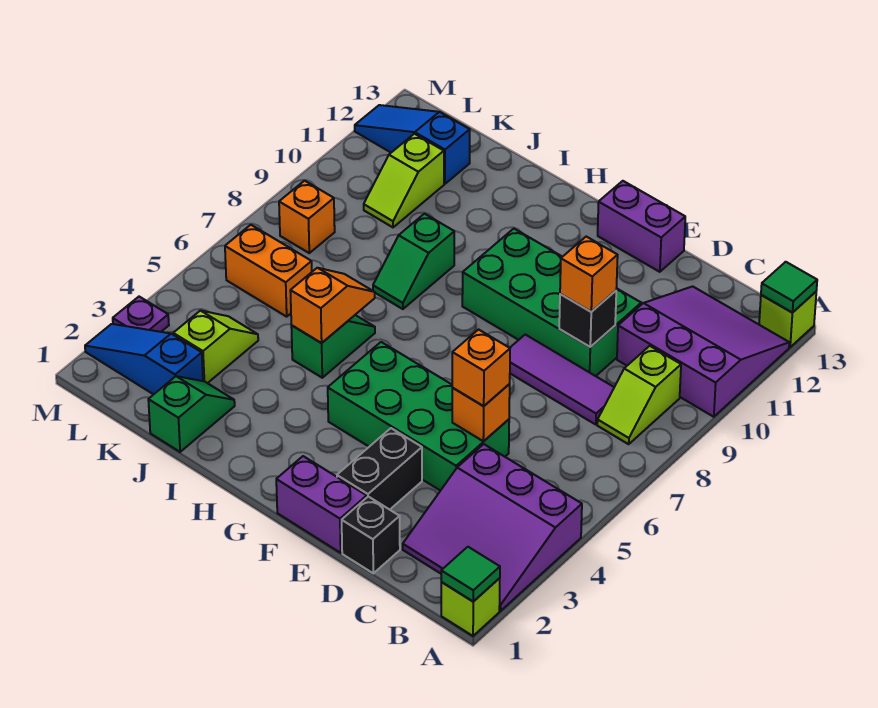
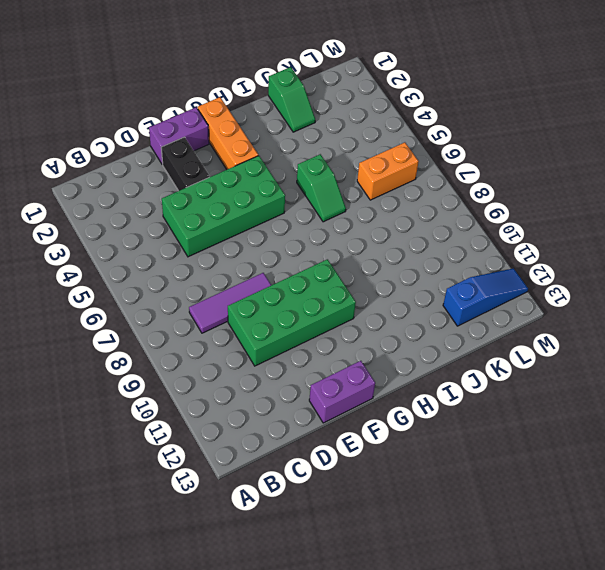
orange brick G1:G3 level 1 -> none
none -> lime brick A1 level 1
none -> purple slope A2:C4 level 1 top 4
none -> purple slope A10:C12 level 1 top 10

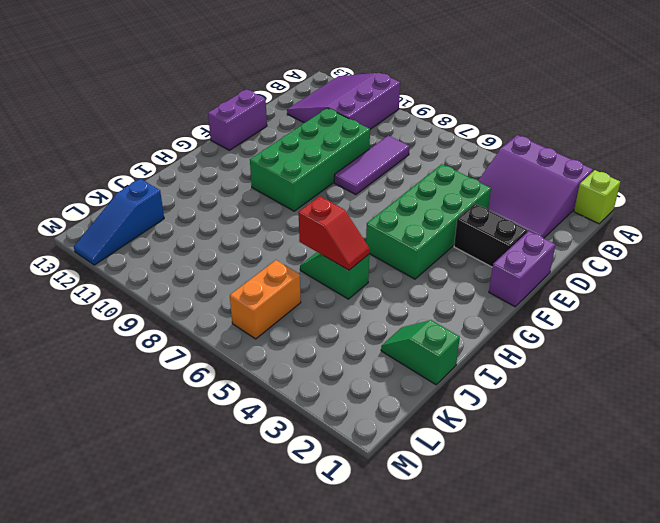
purple slope A2:C4 level 1 top A -> purple slope A2:C4 level 1 top 4
red slope I5:I6 level 2 top 6 -> orange slope I5:I6 level 2 top 5
none -> lime brick A13 level 1
none -> lime slope B8:B9 level 1 top 9
none -> black brick D1 level 1

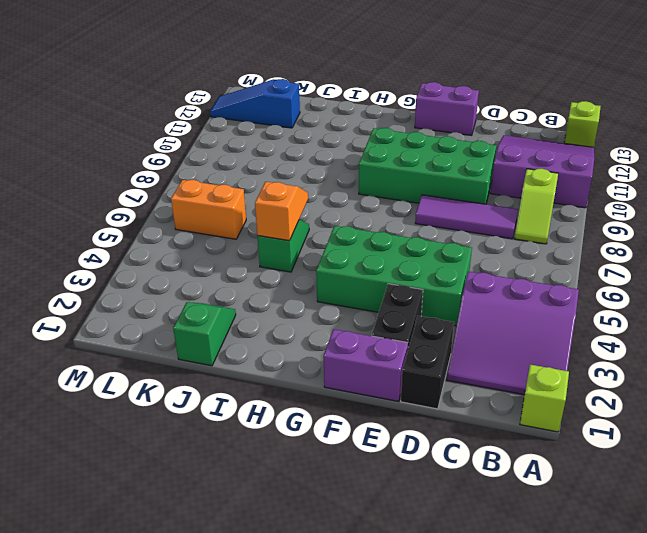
black brick D1:D2 level 1 -> black brick D1 level 1
none -> green slope I8:I9 level 1 top 9
none -> blue slope K2:M2 level 1 top K
none -> lime slope K3:K4 level 1 top 3

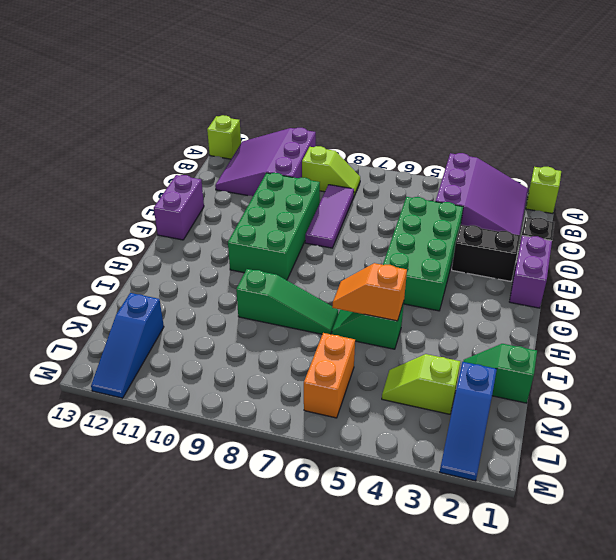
green slope I7:I9 level 1 top 9 -> green slope I8:I9 level 1 top 9
none -> lime slope K10:K11 level 1 top 11
none -> orange brick L8 level 1
none -> purple plate M3 level 1

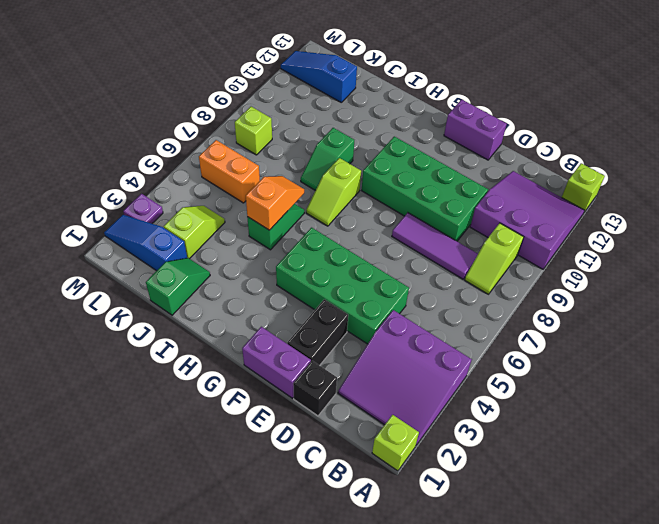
lime slope H7:H8 level 1 top 8 -> lime slope K10:K11 level 1 top 11
lime brick L8 level 1 -> orange brick L8 level 1
none -> green tile A1 level 2
none -> green tile A13 level 2
none -> orange brick D5 level 2

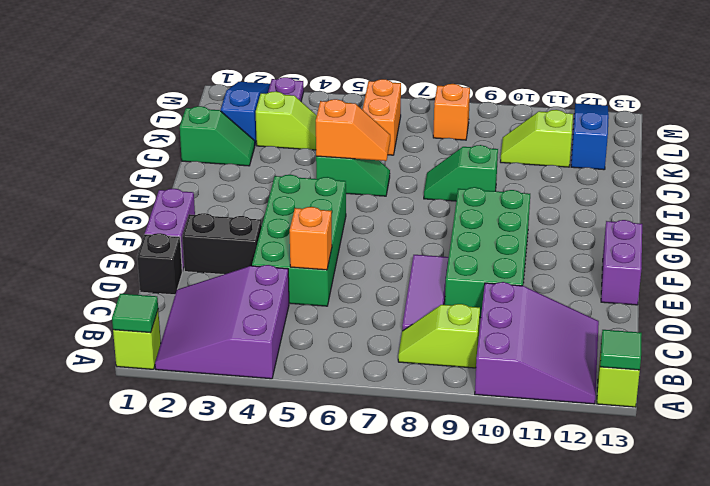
none -> black brick D9 level 2
none -> orange brick D5 level 3
none -> orange brick D9 level 3

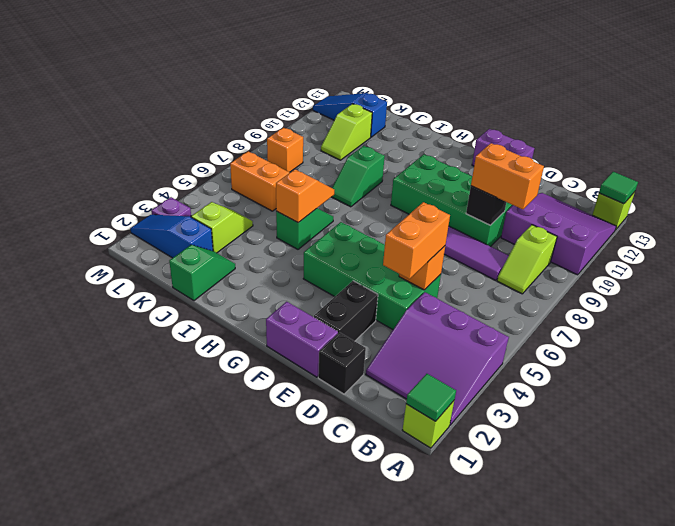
orange brick C9:D9 level 3 -> orange brick D9 level 3
orange brick D4:D5 level 3 -> orange brick D5 level 3

